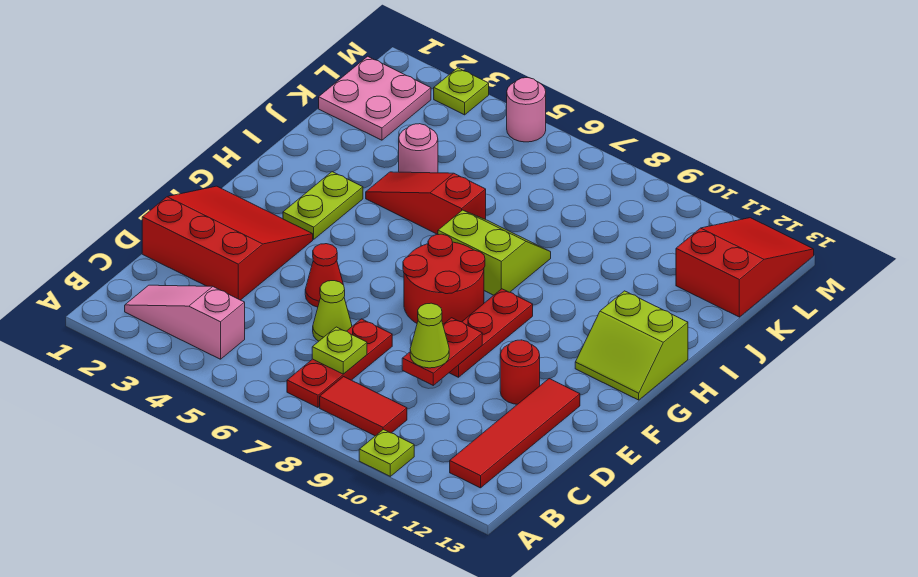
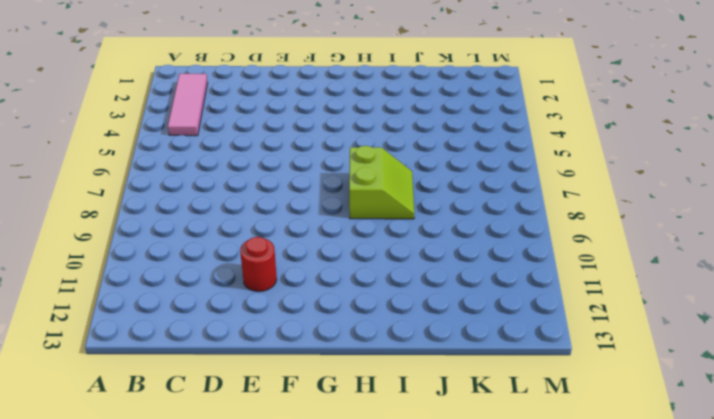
pink tile B2:B4 level 1 -> pink slope B2:B4 level 1 top 4
none -> lime plate A10 level 1
none -> red plate B7:D7 level 1
none -> red tile B8:B9 level 1

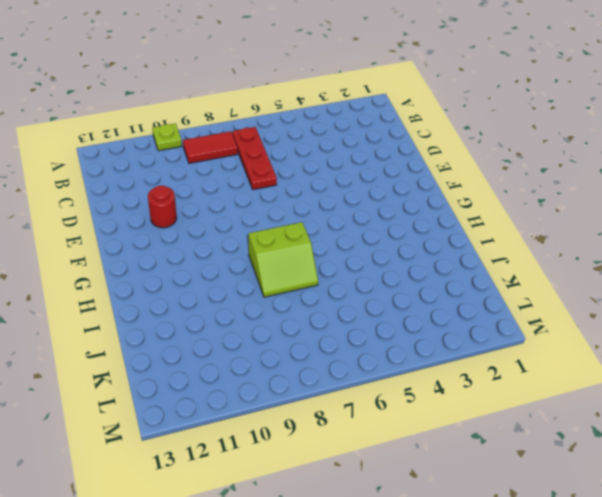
none -> pink slope B2:B4 level 1 top 4
none -> red tile B12:E12 level 1
none -> red slope D1:F3 level 1 top D

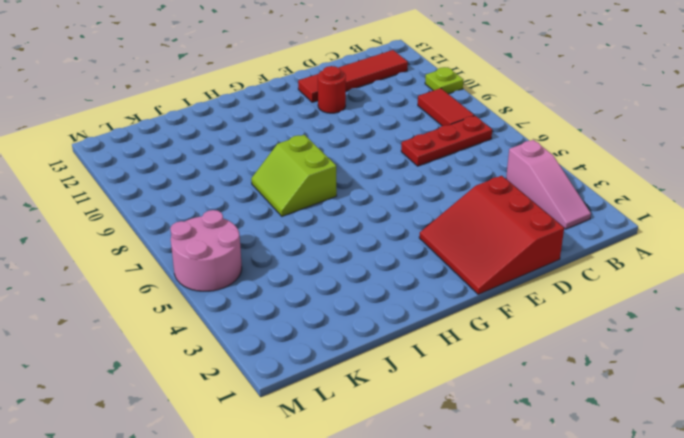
pink round brick L5:M6 level 1 -> pink round brick M5 level 1
none -> lime cone D6 level 1
none -> red cone E5 level 1
none -> red plate E9:G9 level 1

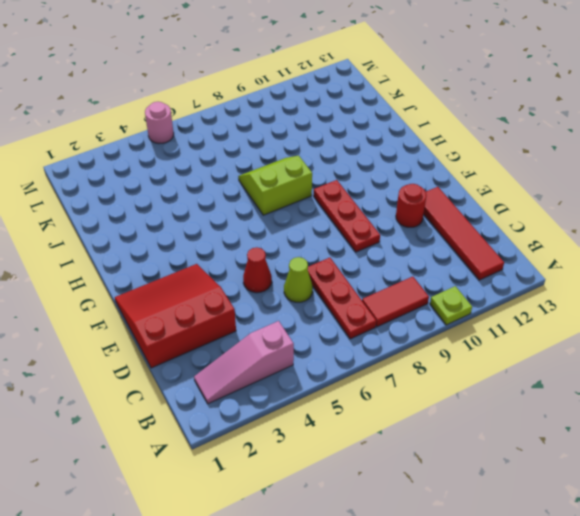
none -> red round brick F7:G8 level 1
none -> lime plate G3:H3 level 1
none -> lime slope G12:H13 level 1 top H

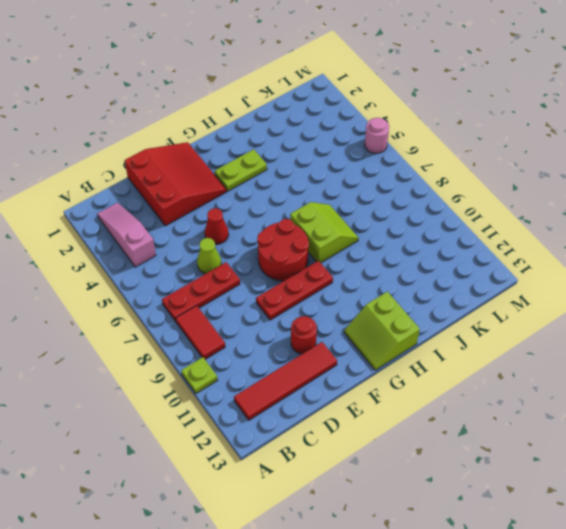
none -> red slope I4:I6 level 1 top 6
none -> pink round brick J4 level 1
none -> pink plate K1:L2 level 1

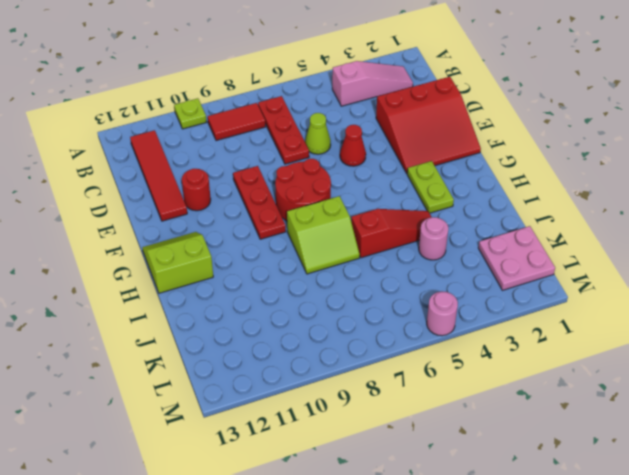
none -> red slope K12:M13 level 1 top K
none -> lime plate M3 level 1
none -> lime plate C7 level 2

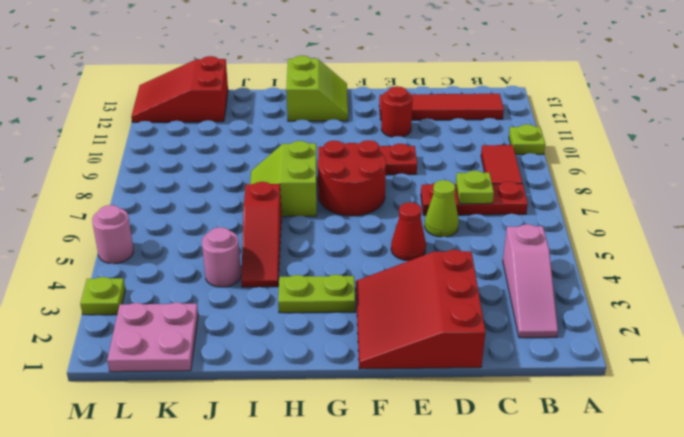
none -> red plate D9:E9 level 2
none -> lime cone D9 level 3

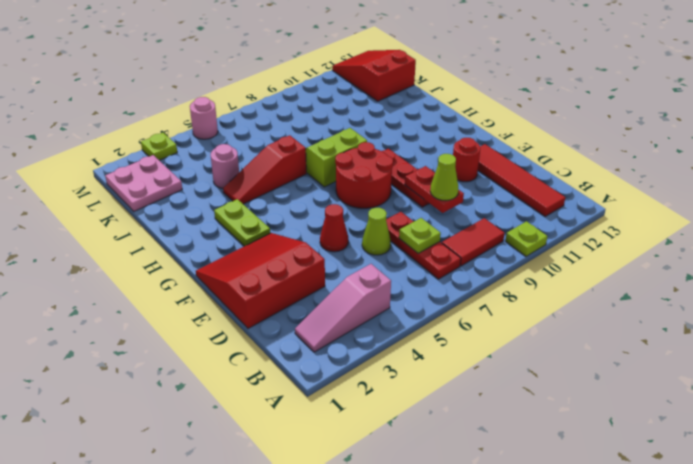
none -> lime slope G12:H13 level 1 top H

